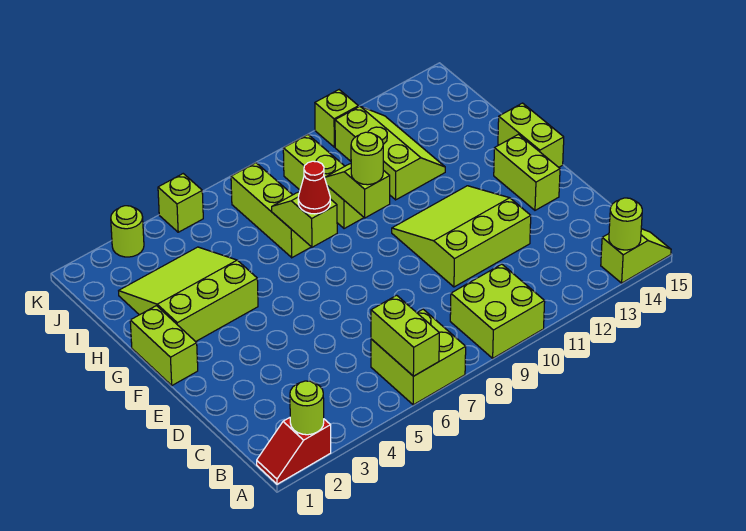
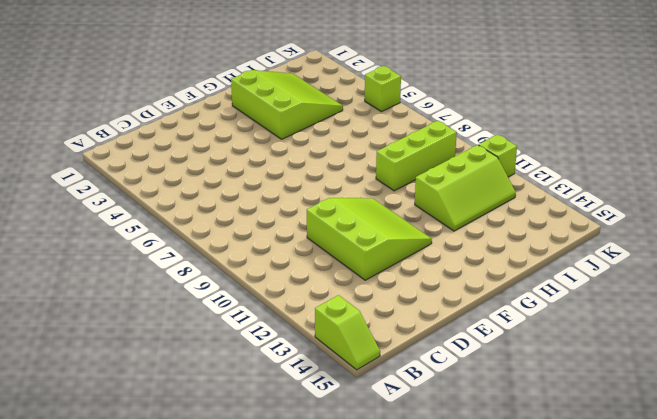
none -> red slope A1:A2 level 1 top 2
none -> lime brick A6:B7 level 1
none -> lime brick A9:B10 level 1

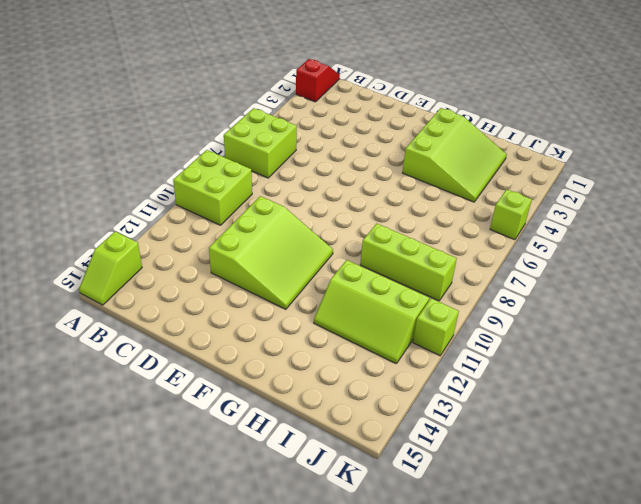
none -> lime brick E14:F14 level 1
none -> lime brick F1:G1 level 1
none -> lime brick F15:G15 level 1

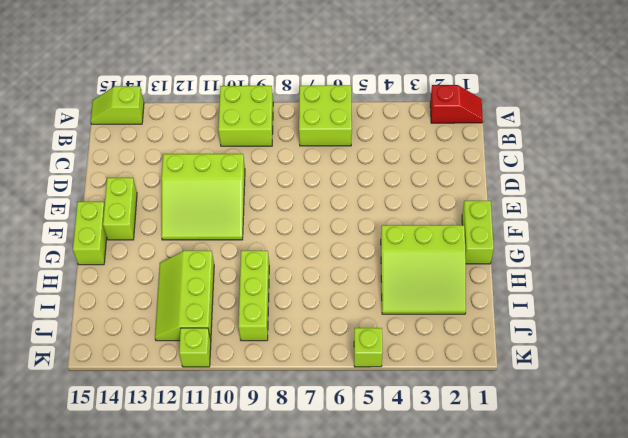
none -> lime brick H7:J7 level 1
none -> lime round brick K3 level 1
none -> lime round brick A2 level 2

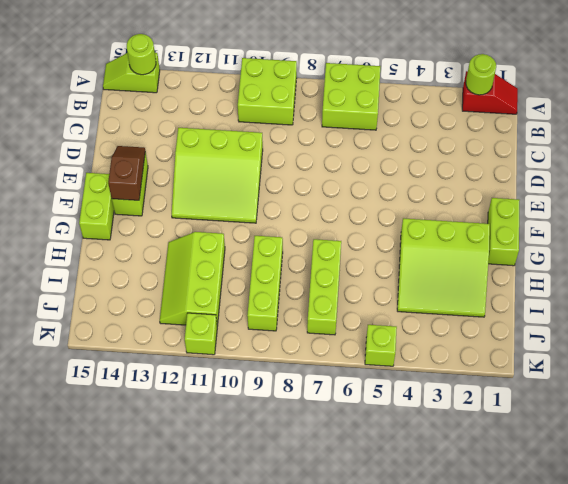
brown slope E14:F14 level 2 top F -> none
none -> lime round brick K3 level 1
none -> lime brick A6:B6 level 2
none -> lime slope G7:H7 level 2 top G

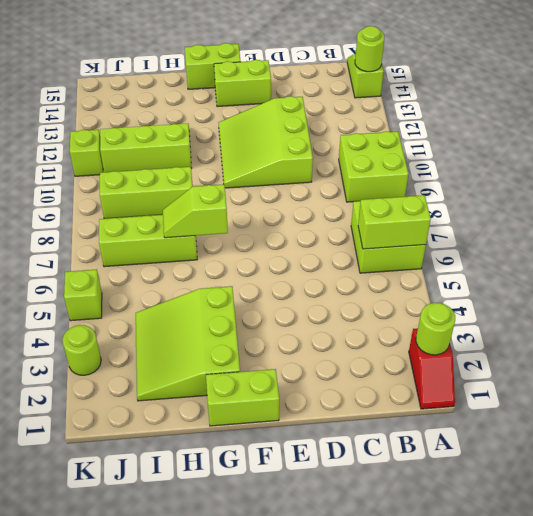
none -> lime slope G9:H9 level 2 top G
none -> red cone G7 level 3
none -> lime round brick G9 level 3

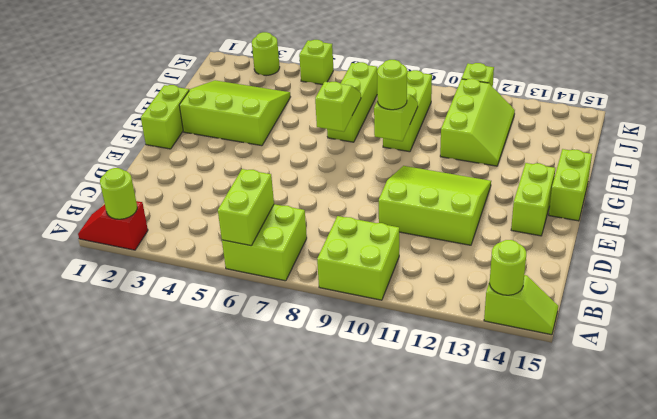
none -> red cone G7 level 3

